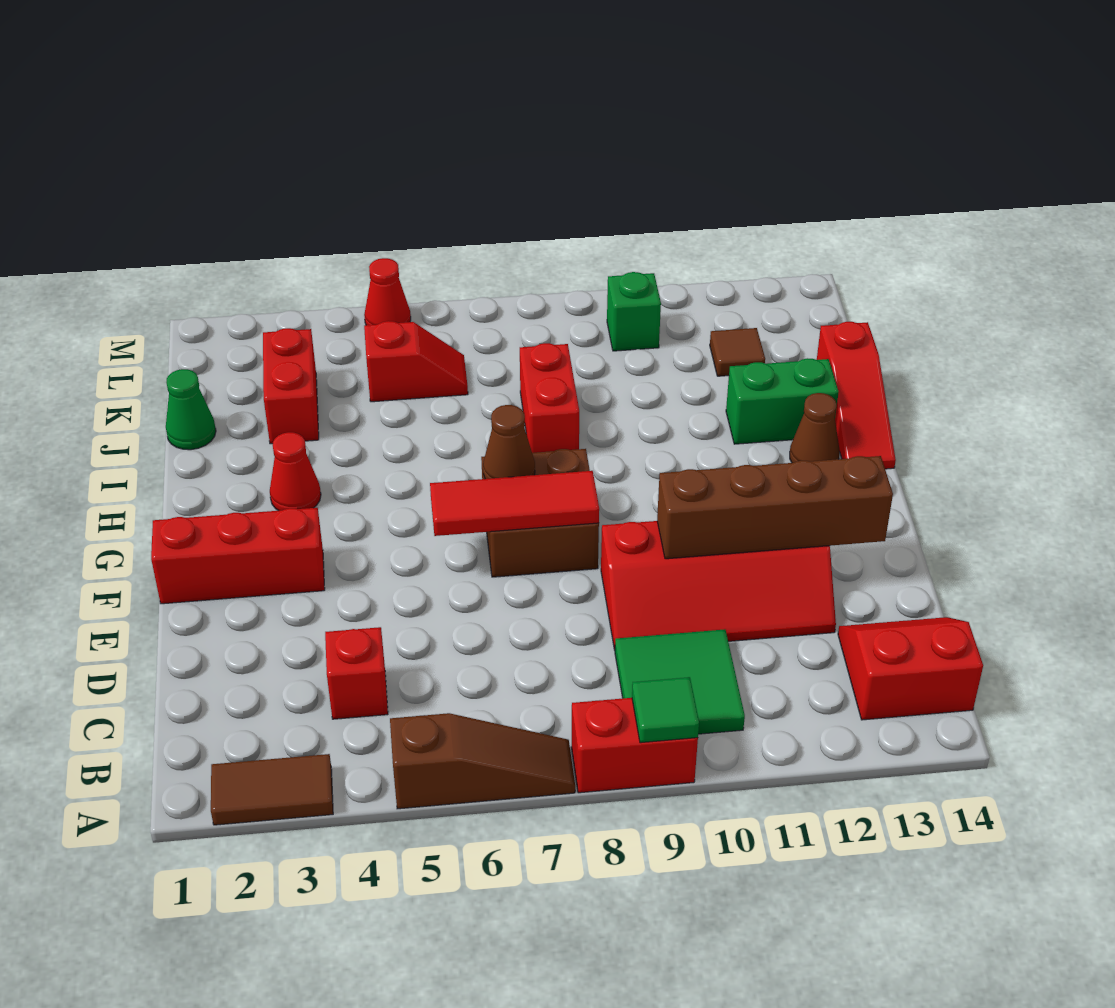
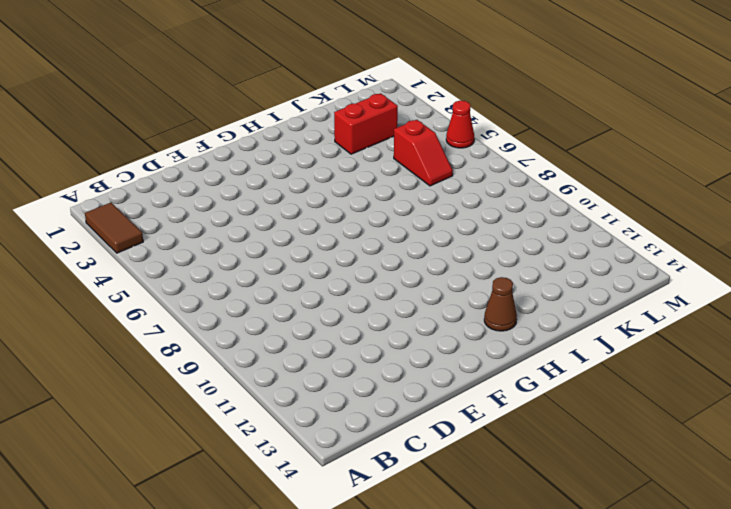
none -> brown slope A5:A7 level 1 top 5
none -> red brick A8:A9 level 1
none -> green tile B9:C10 level 1

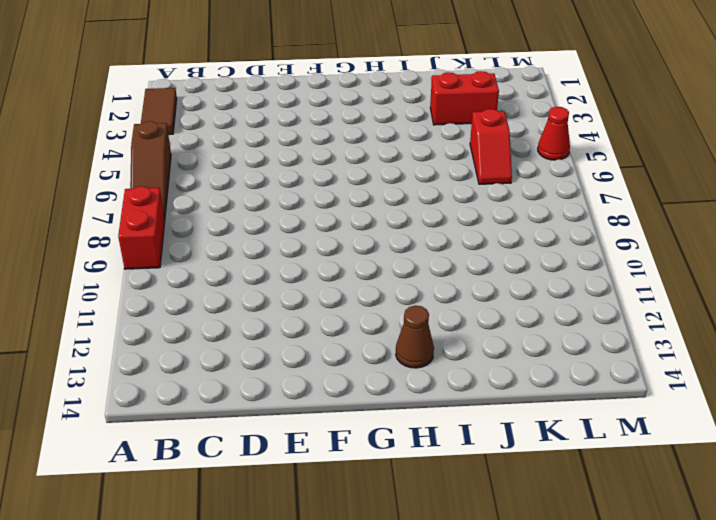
none -> green tile B9:C10 level 1
none -> red slope B13:C14 level 1 top B
none -> red brick C4 level 1

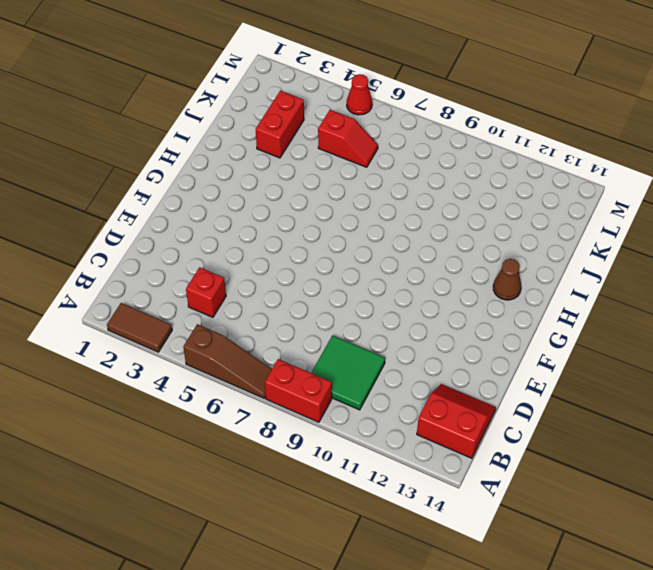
none -> red slope D9:E12 level 1 top E
none -> red brick F1:F3 level 1
none -> brown brick F7:G8 level 1

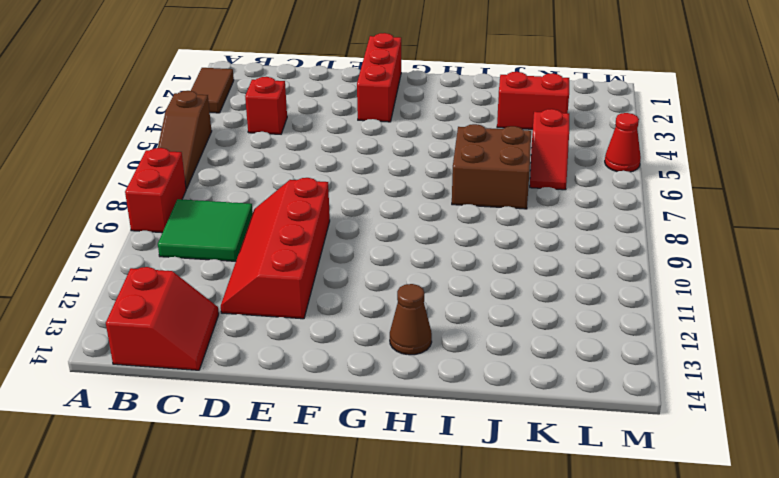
brown brick I6:J7 level 1 -> brown brick F7:G8 level 1
none -> red cone H3 level 1
none -> red slope H14:J14 level 1 top J
none -> red brick I8:J8 level 1

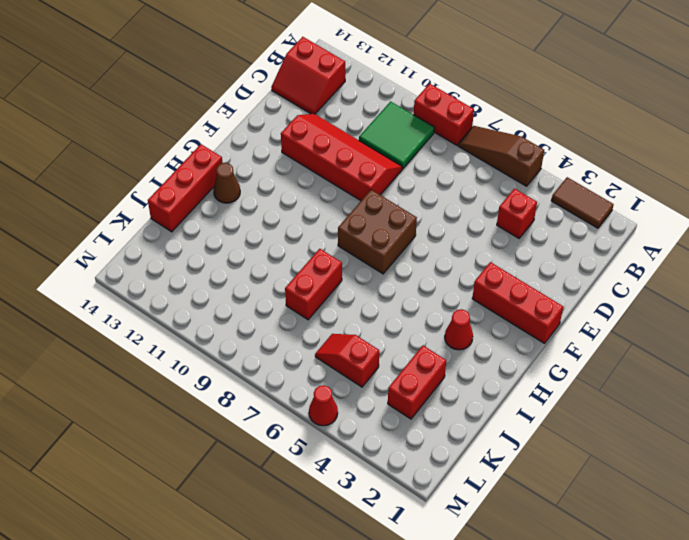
red brick H14:J14 level 1 -> red slope H14:J14 level 1 top J
none -> green brick I12:I13 level 1
none -> green cone J1 level 1
none -> brown tile K12 level 1

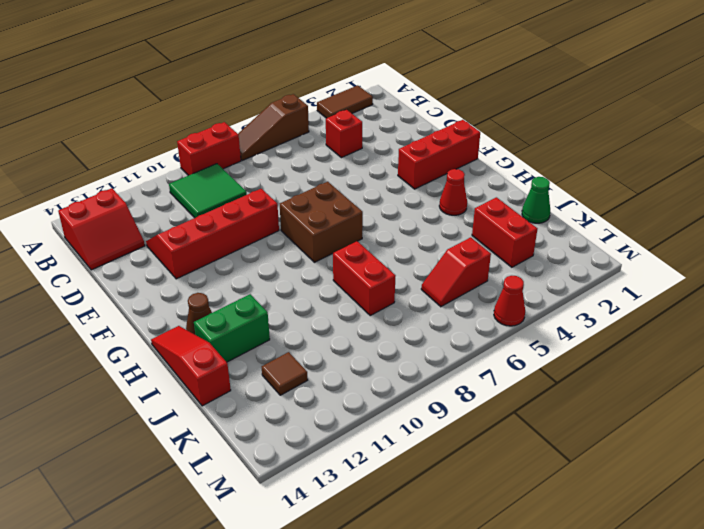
none -> green brick L10 level 1
none -> green tile A9 level 2
none -> brown brick E10:E13 level 2

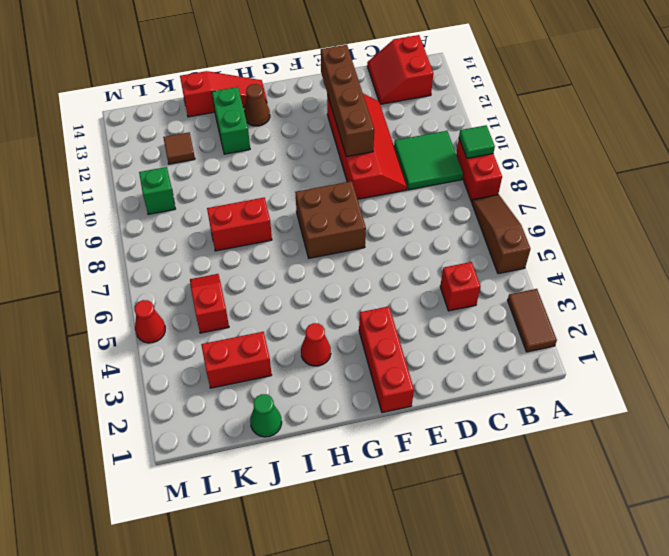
none -> red tile F6:F8 level 2
none -> brown cone G7 level 2

